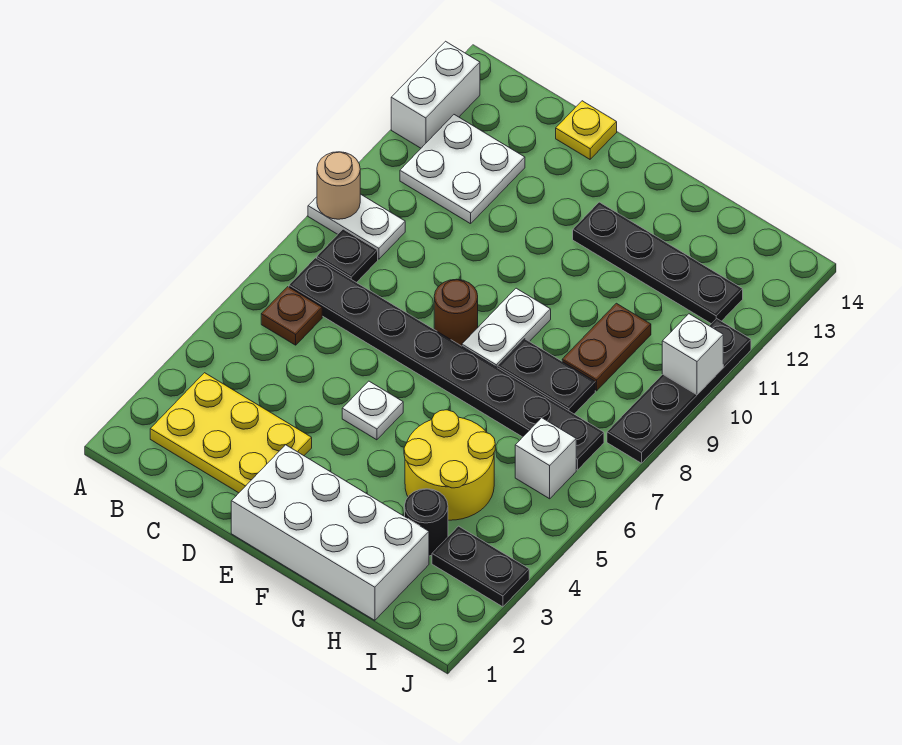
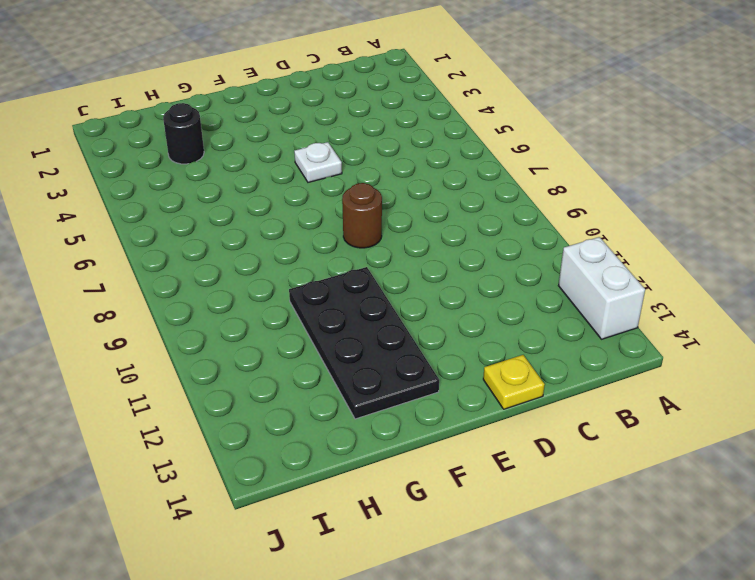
black plate F10:G13 level 1 -> black plate F12:I12 level 1
none -> white plate A9:B9 level 1
none -> yellow plate B2:D3 level 1
none -> brown plate B6 level 1

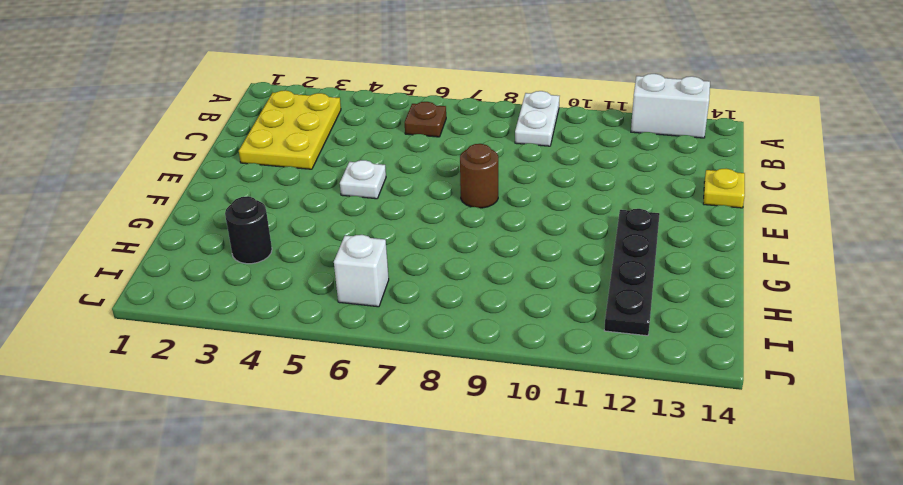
none -> black plate B7:I7 level 1
none -> black plate B8 level 1
none -> white plate B11:C12 level 1

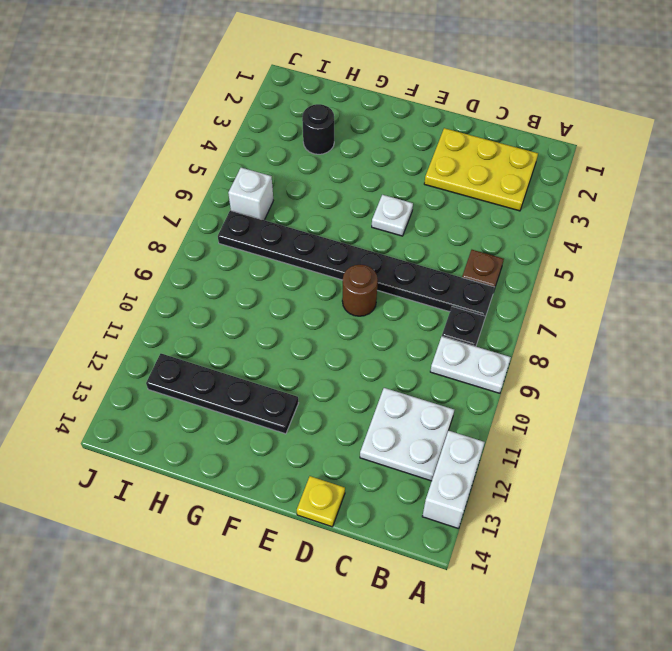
none -> white brick E1:H2 level 1
none -> white plate F8:F9 level 1
none -> yellow round brick G4:H5 level 1

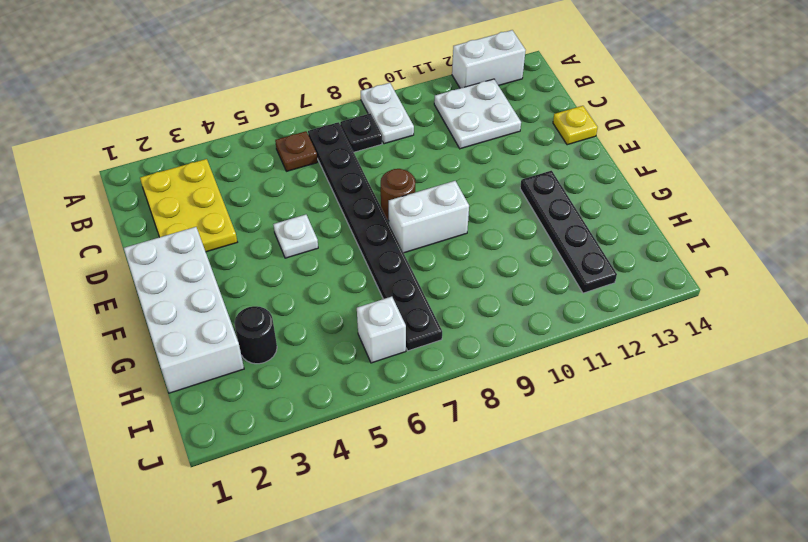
white brick F8:F9 level 1 -> white plate F8:F9 level 1
none -> yellow round brick G4:H5 level 1
none -> black plate G8:H8 level 1
none -> brown plate H9:H10 level 1

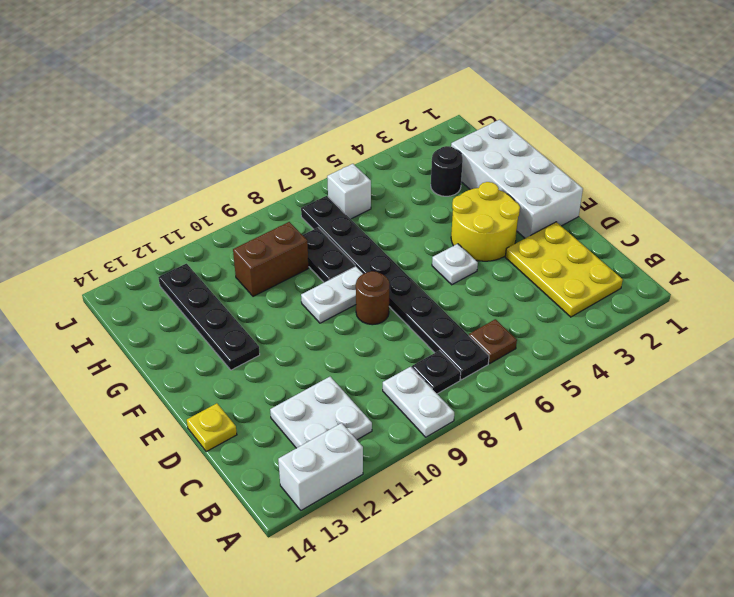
yellow round brick E3:F4 level 1 -> yellow round brick G4:H5 level 1
brown brick H9:H10 level 1 -> brown plate H9:H10 level 1
none -> black plate I3:J3 level 1
none -> black plate J8:J11 level 1
none -> tan round brick A9 level 2

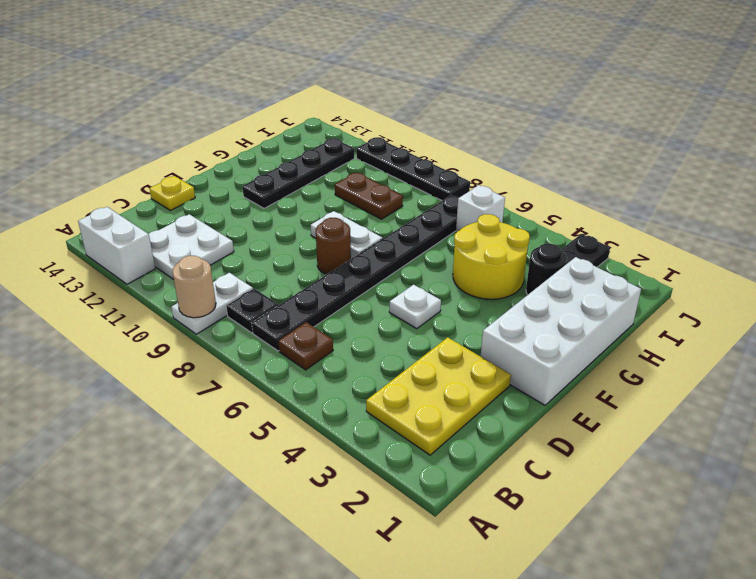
none -> black plate G8:H8 level 1
none -> white brick J10 level 2

